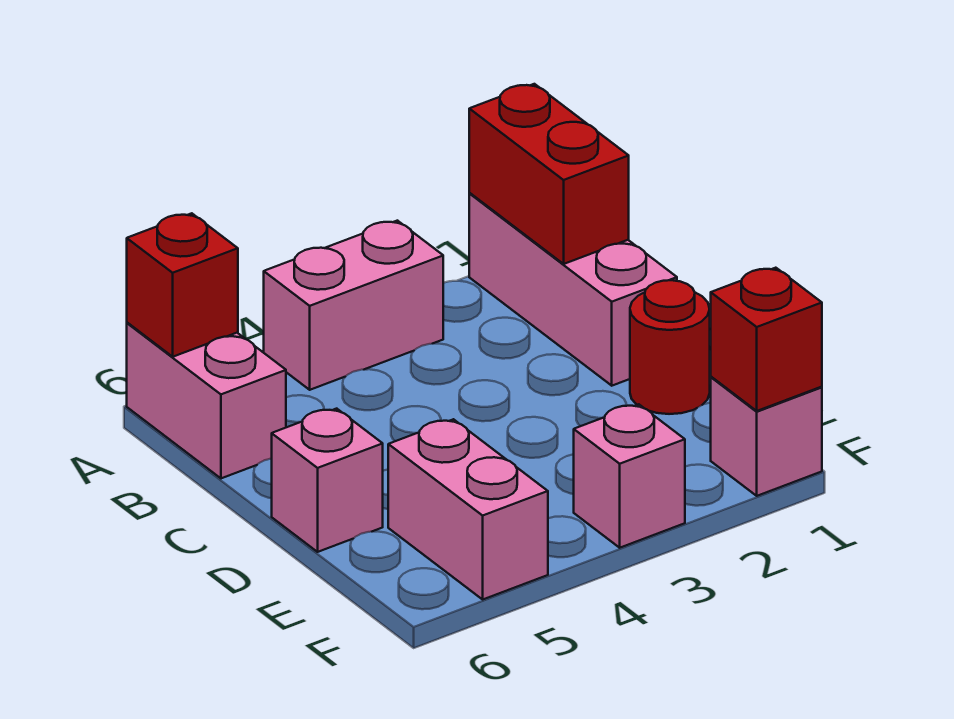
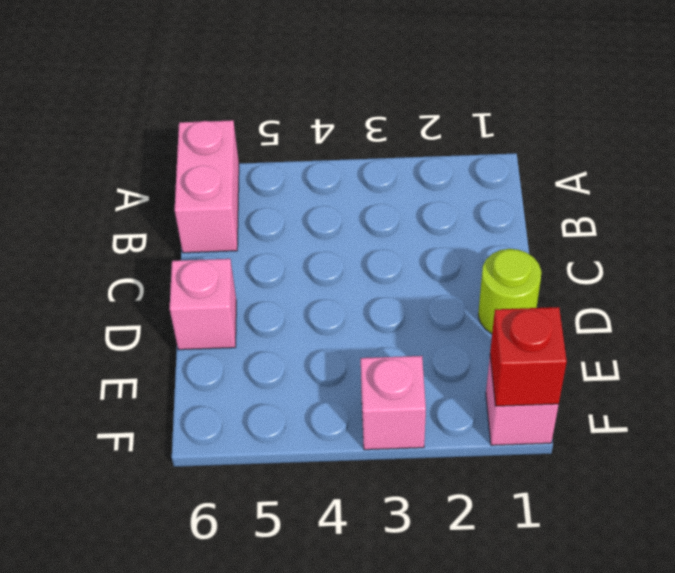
lime round brick D1 level 1 -> red round brick D1 level 1
none -> pink brick A1:C1 level 1
none -> pink brick A3:A4 level 1

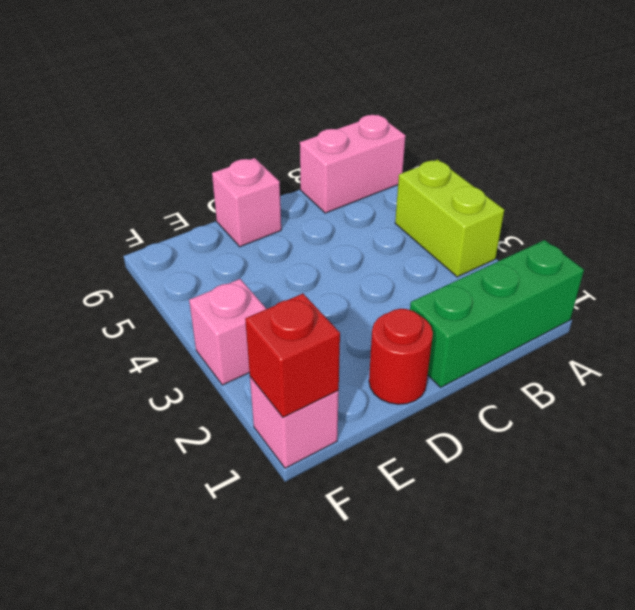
green brick A1:C1 level 1 -> pink brick A1:C1 level 1
lime brick A3:A4 level 1 -> pink brick A3:A4 level 1
none -> pink brick E5:F5 level 1
none -> red brick A1:B1 level 2

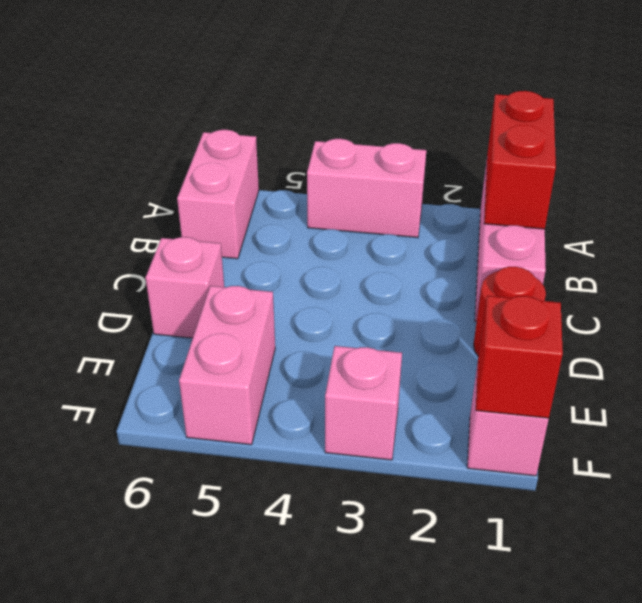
none -> red brick A6 level 2

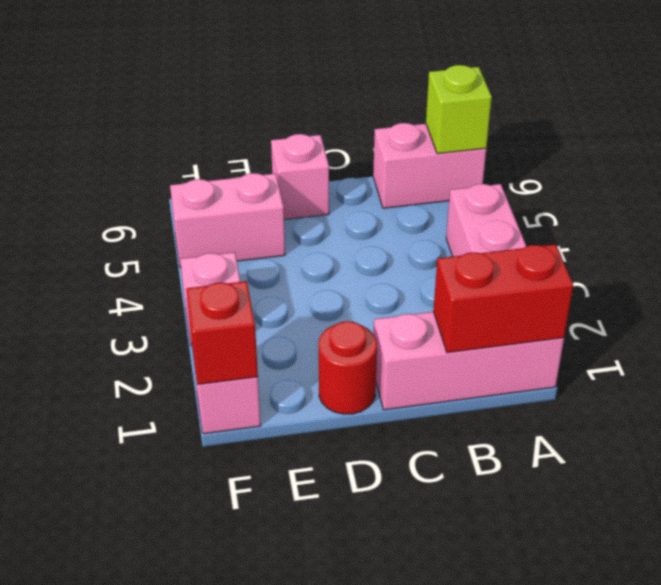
lime brick A6 level 2 -> red brick A6 level 2

